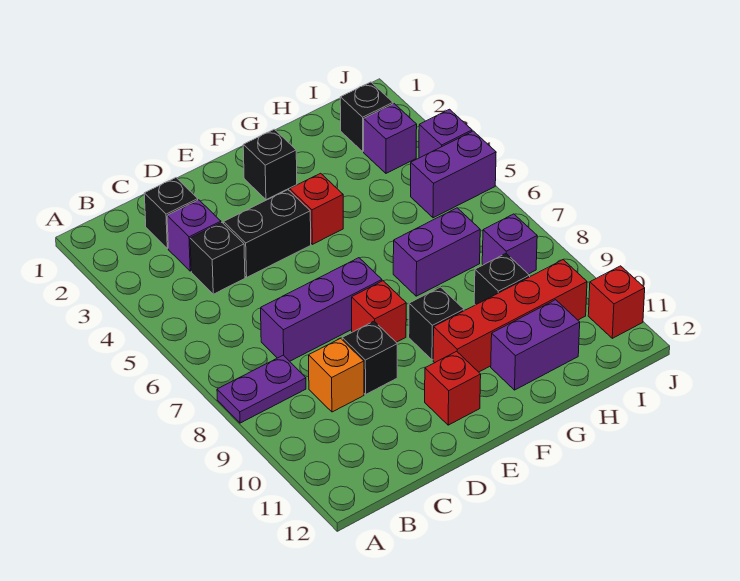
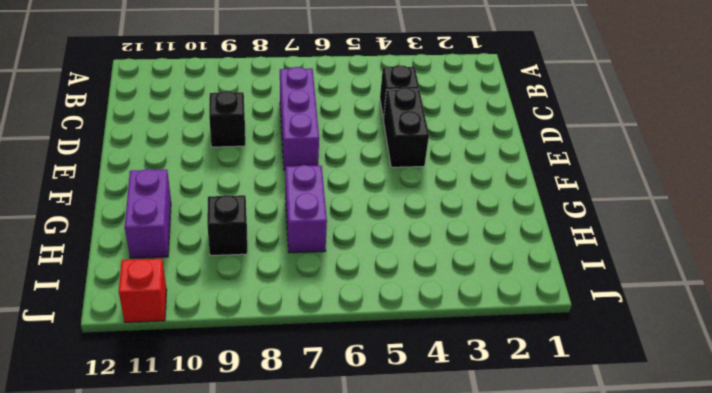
none -> purple plate A8:B8 level 1
none -> black brick C2 level 1
none -> purple brick C3 level 1

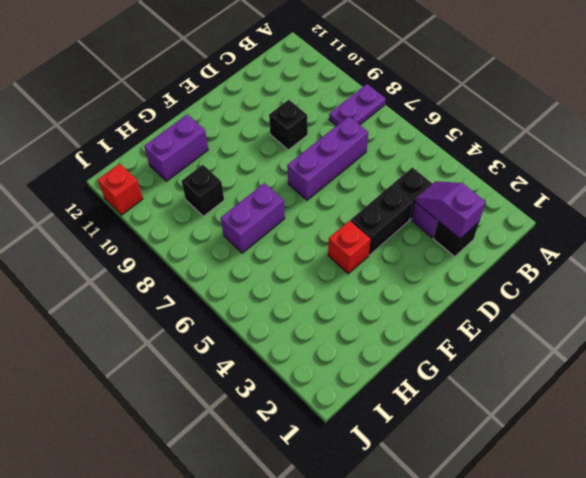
purple slope C2:C3 level 2 top 2 -> none
none -> orange brick C9 level 1
none -> red brick E8 level 1
none -> red brick E11 level 1

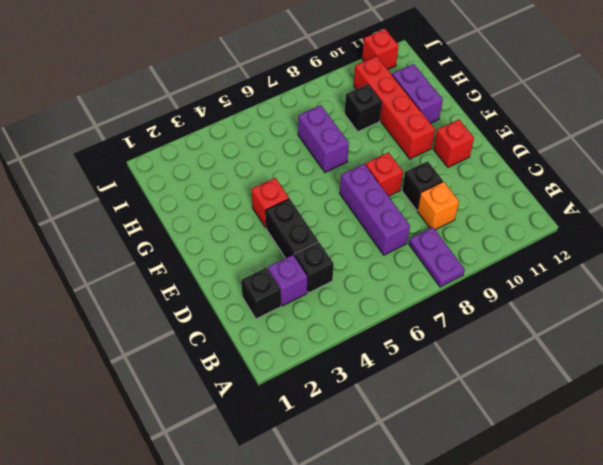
none -> black brick F2 level 1
none -> black brick F9 level 1
none -> black brick I2 level 1

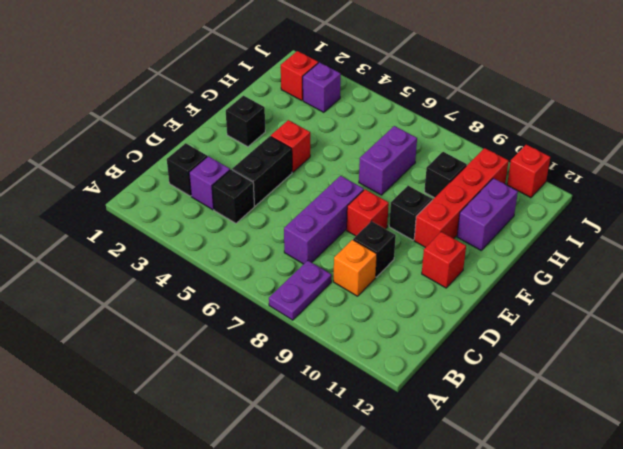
red brick I2 level 1 -> black brick I2 level 1
none -> purple brick I5:J5 level 1
none -> purple brick I8 level 1
none -> purple brick J4 level 1

